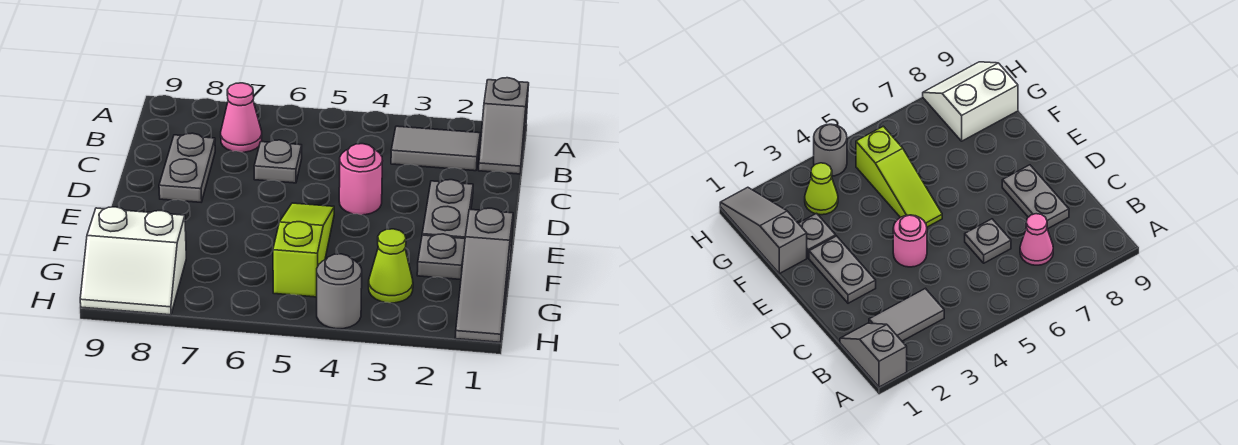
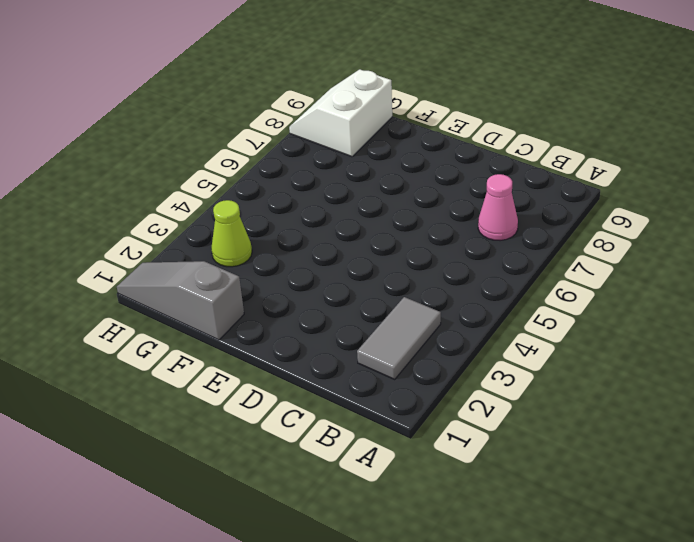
none -> grey slope A1:B1 level 1 top A
none -> grey plate C6 level 1
none -> grey plate C8:D8 level 1

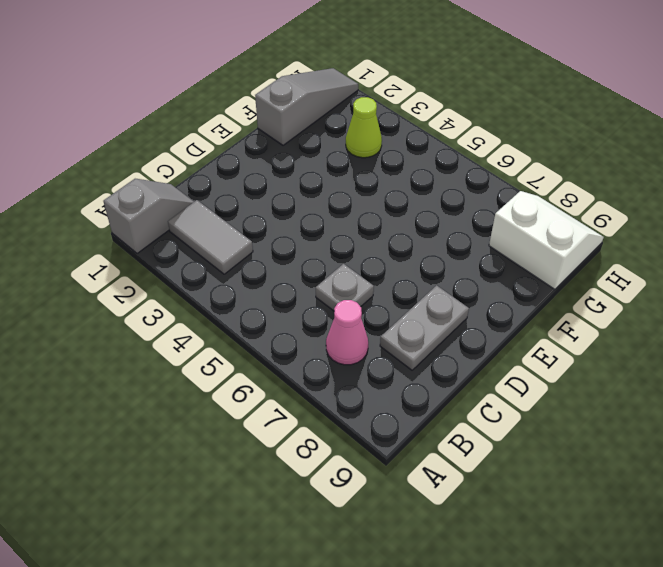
none -> grey plate D2:E2 level 1
none -> pink round brick D4 level 1
none -> lime slope E5:G5 level 1 top G

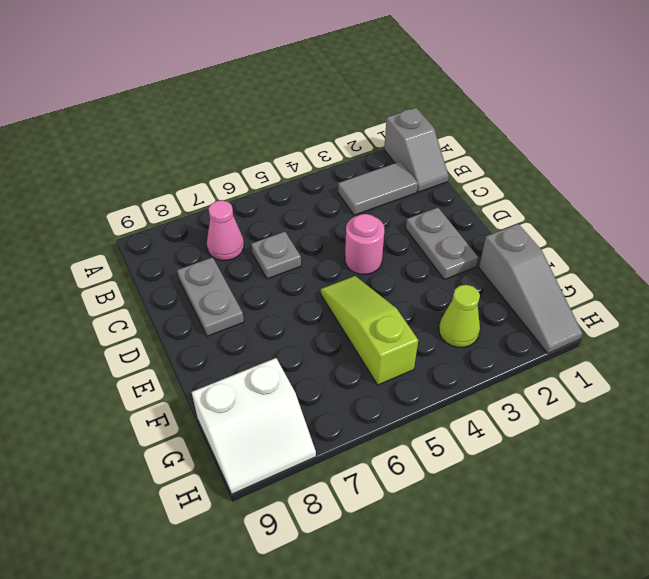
none -> grey plate F2 level 1
none -> grey round brick H4 level 1

